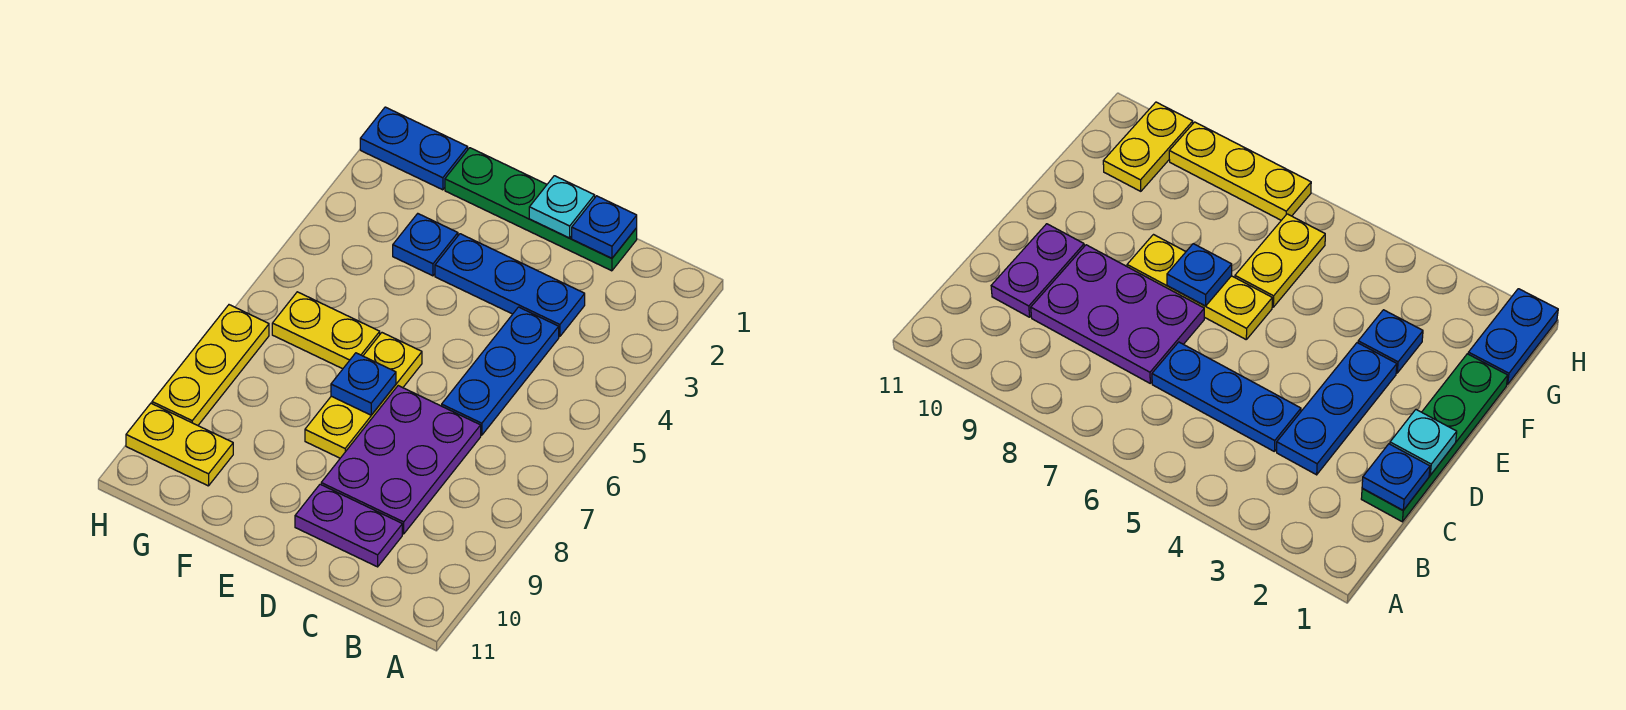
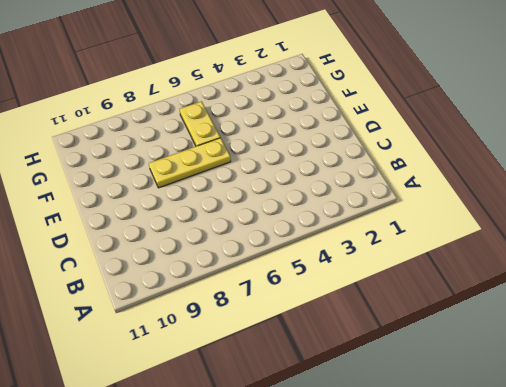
none -> green plate C1:F1 level 1
none -> blue plate C3:E3 level 1
none -> blue plate C4:C6 level 1

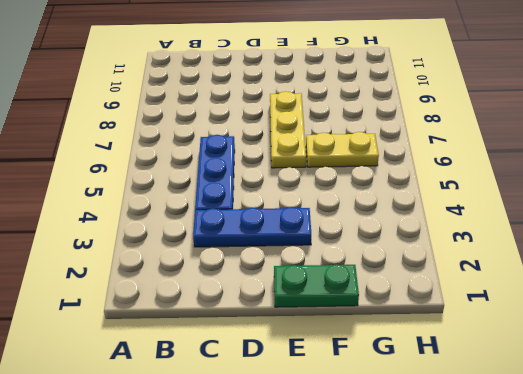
green plate E1:F1 level 1 -> green plate C1:F1 level 1
none -> purple plate C7:D9 level 1
none -> purple plate C10:D10 level 1
none -> blue plate F3 level 1

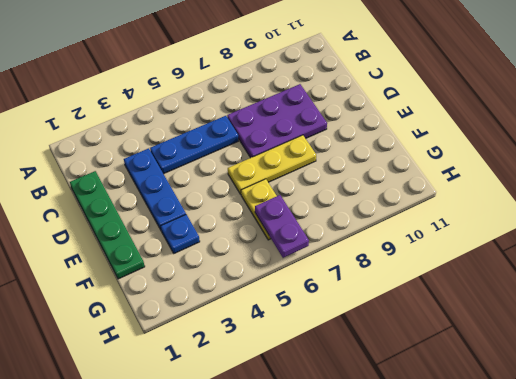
purple plate G6:H6 level 2 -> purple plate C10:D10 level 1
none -> blue plate G1:H1 level 1
none -> yellow plate G10:H10 level 1
none -> yellow plate H7:H9 level 1

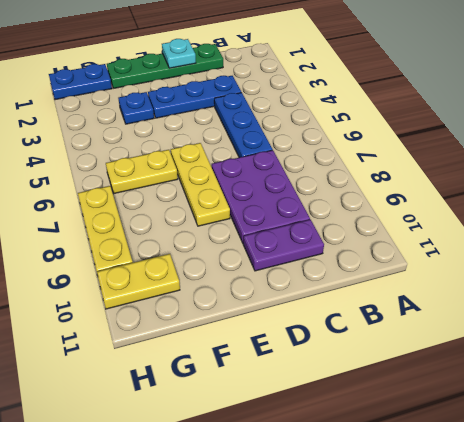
none -> blue plate C1 level 2
none -> blue plate E7 level 2

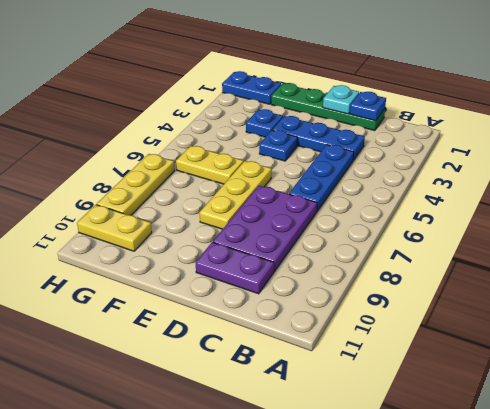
blue plate E4 level 1 -> blue plate E7 level 2

